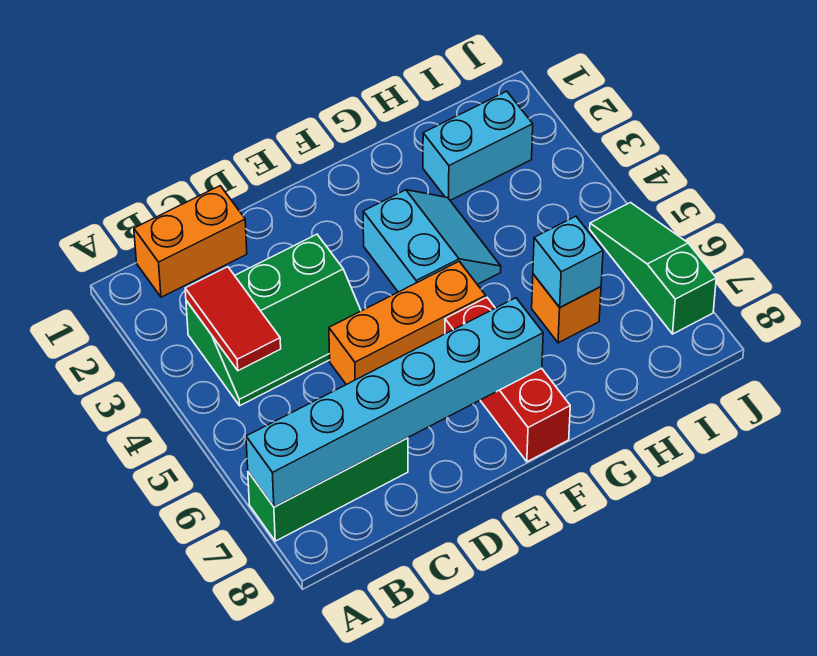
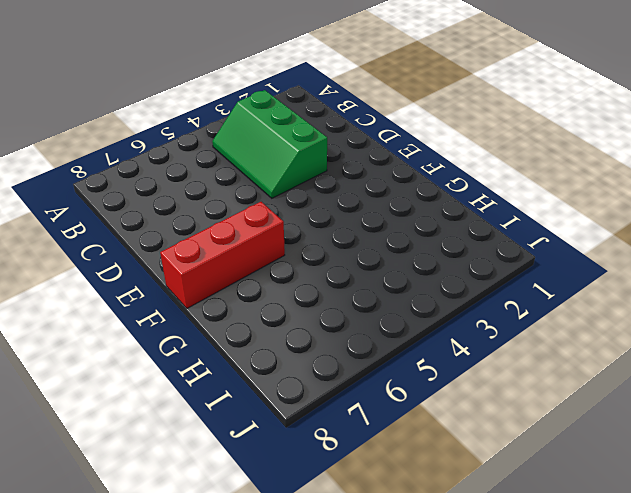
none -> green brick A7:C7 level 1
none -> orange brick B1:C1 level 1
none -> orange brick D5:F5 level 1

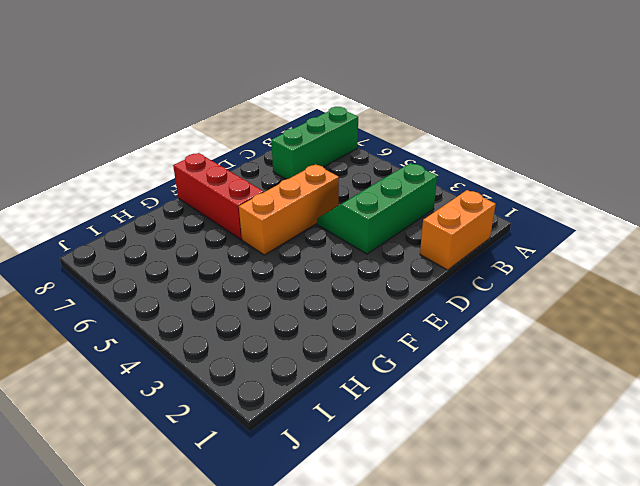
none -> cyan slope F3:G4 level 1 top F
none -> cyan brick H2:I2 level 1
none -> orange brick H6 level 1

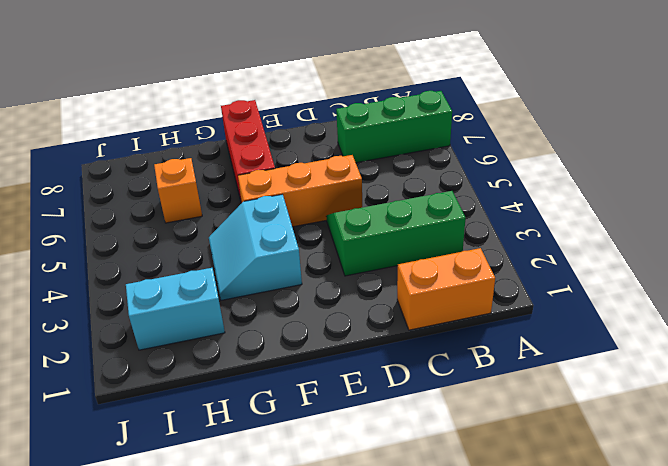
none -> green slope J5:J7 level 1 top 7
none -> cyan brick A7:F7 level 2
none -> red tile B3:B4 level 2

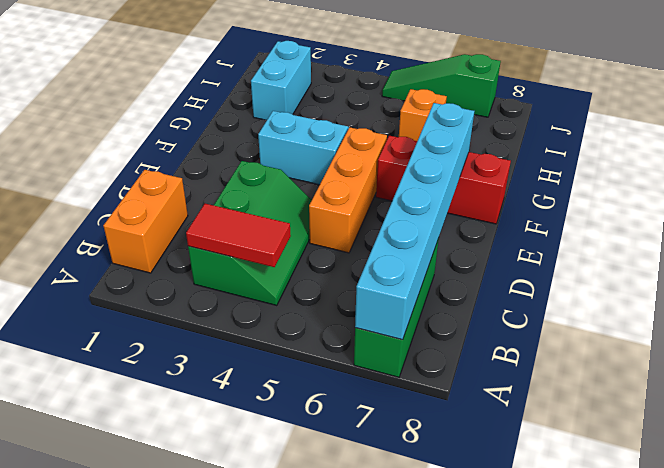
none -> cyan brick H6 level 2

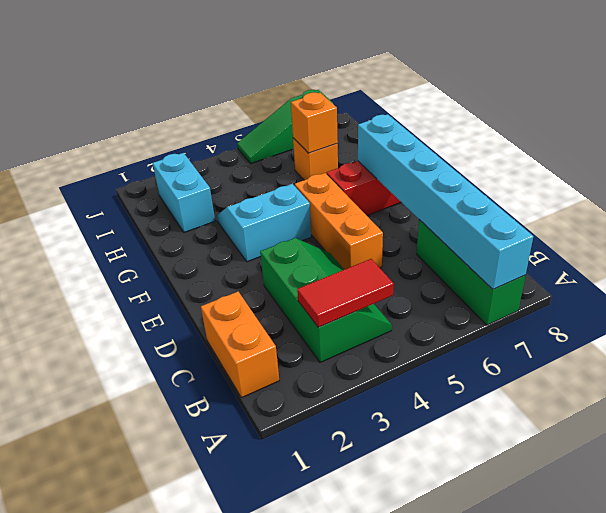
orange brick H6 level 2 -> cyan brick H6 level 2

